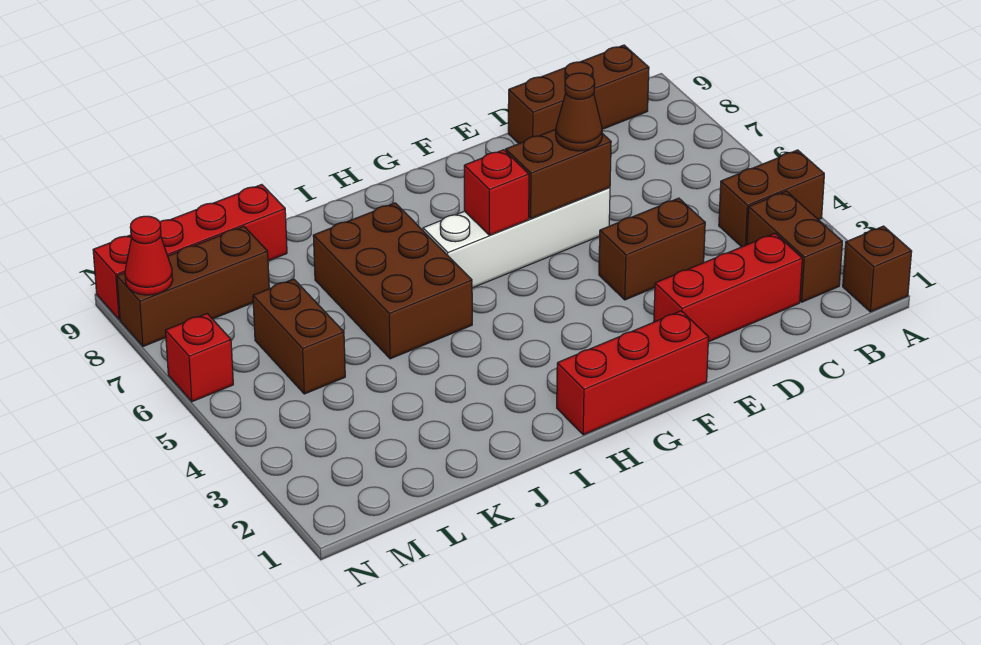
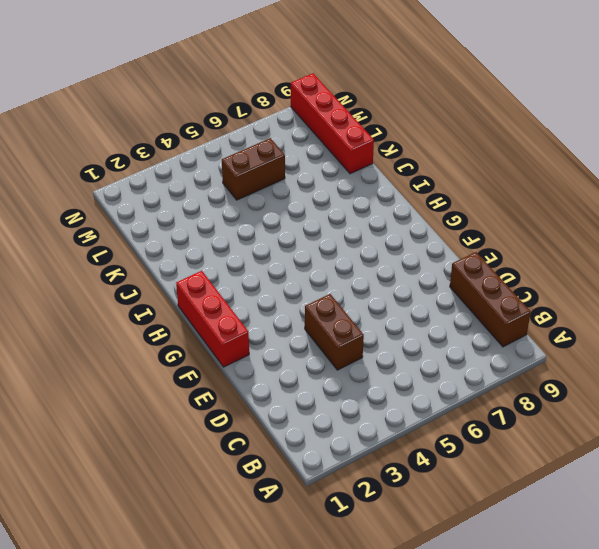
none -> brown brick A1 level 1
none -> brown brick A4:B4 level 1
none -> brown brick B2:B3 level 1

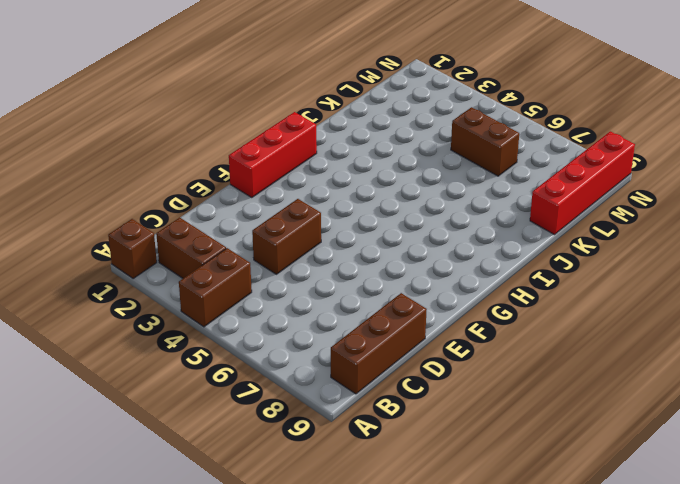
none -> red brick C2:E2 level 1
none -> white brick E6:H6 level 1
none -> brown brick I5:J7 level 1

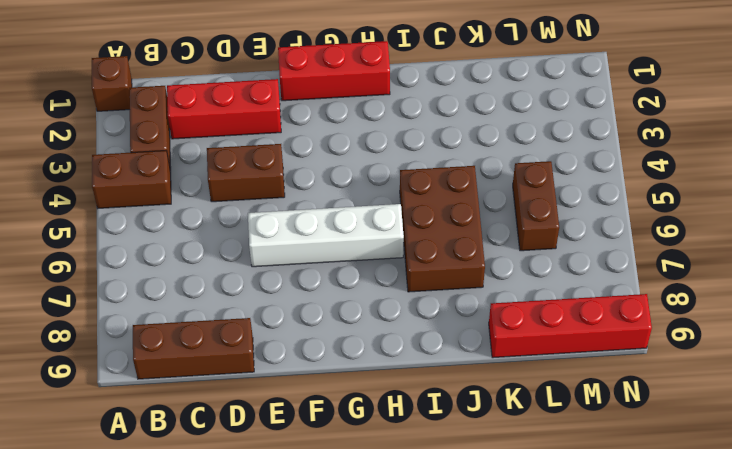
none -> brown brick L8:N8 level 1
none -> red brick N6 level 1
none -> brown brick E6:F6 level 2

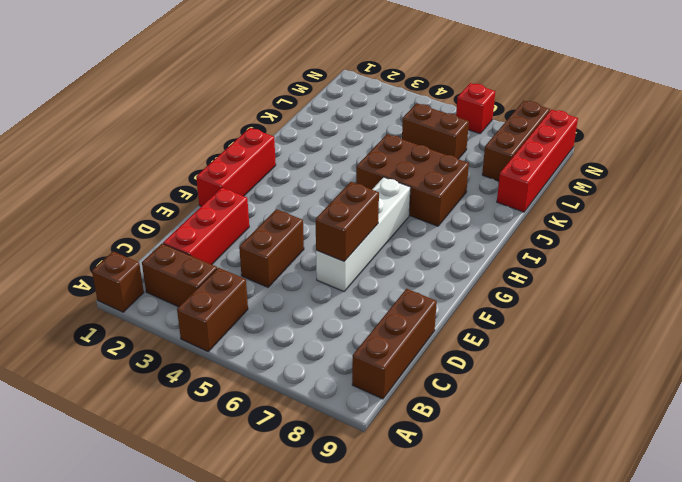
none -> red brick G6 level 2
none -> red cone N8 level 2
none -> brown cone E6 level 3

